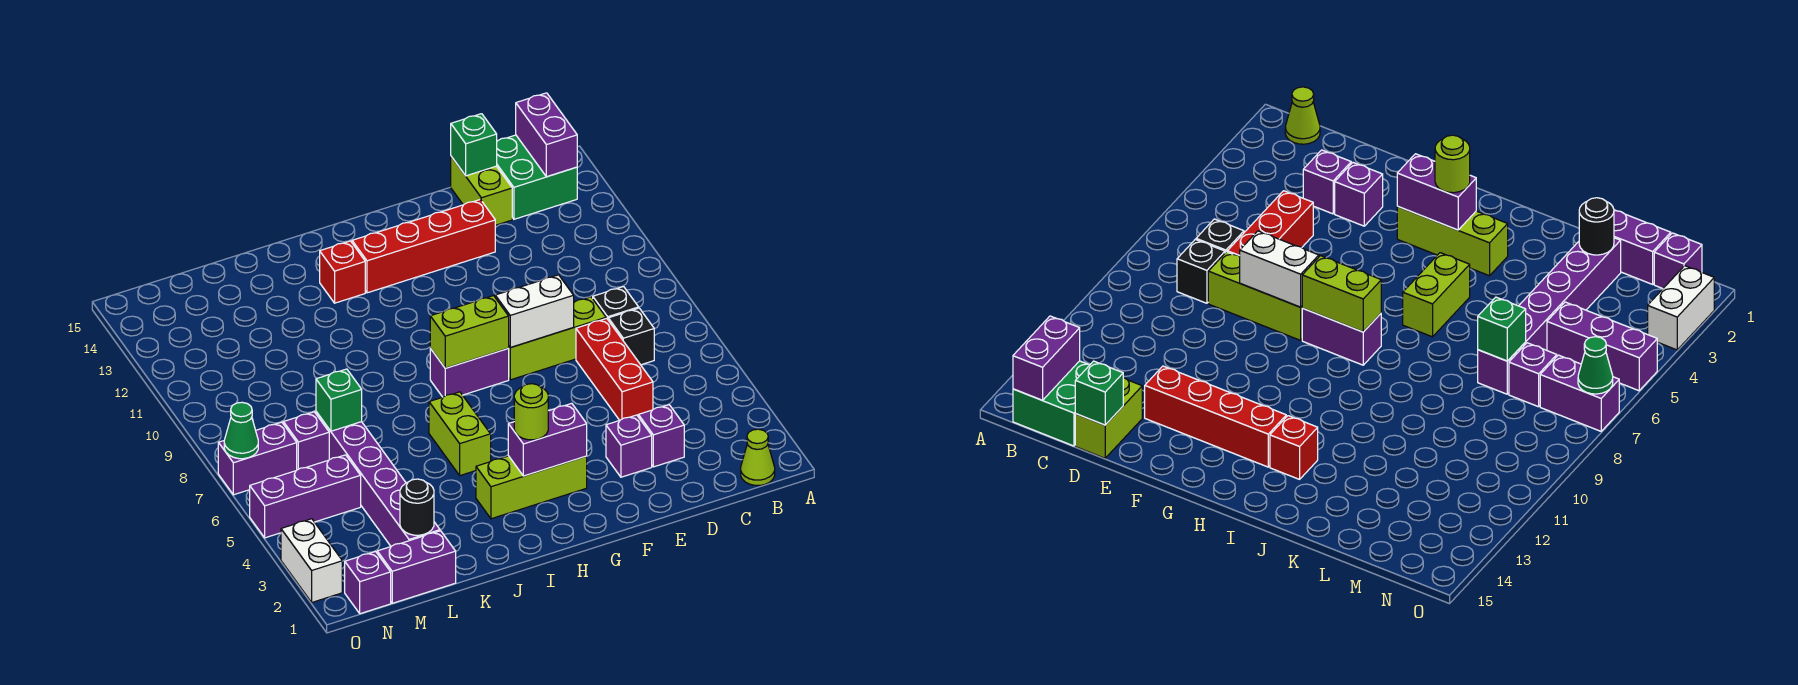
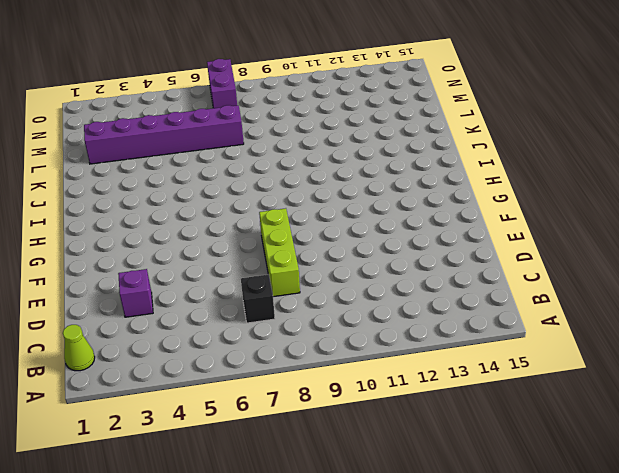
none -> green brick B14:C15 level 1
none -> black brick C8 level 1
none -> red brick D5:D7 level 1
none -> lime brick D14:D15 level 1

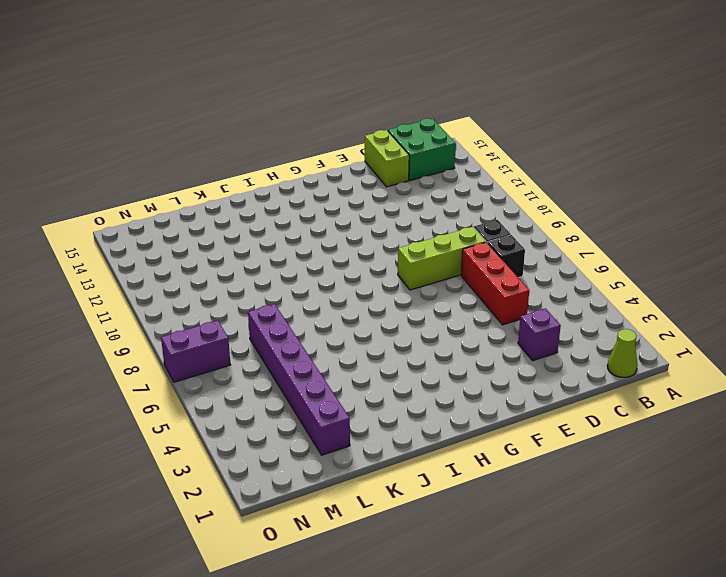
none -> purple brick E3 level 1
none -> red brick E13:H13 level 1
none -> lime brick G3:I3 level 1
none -> purple brick G8:H8 level 1

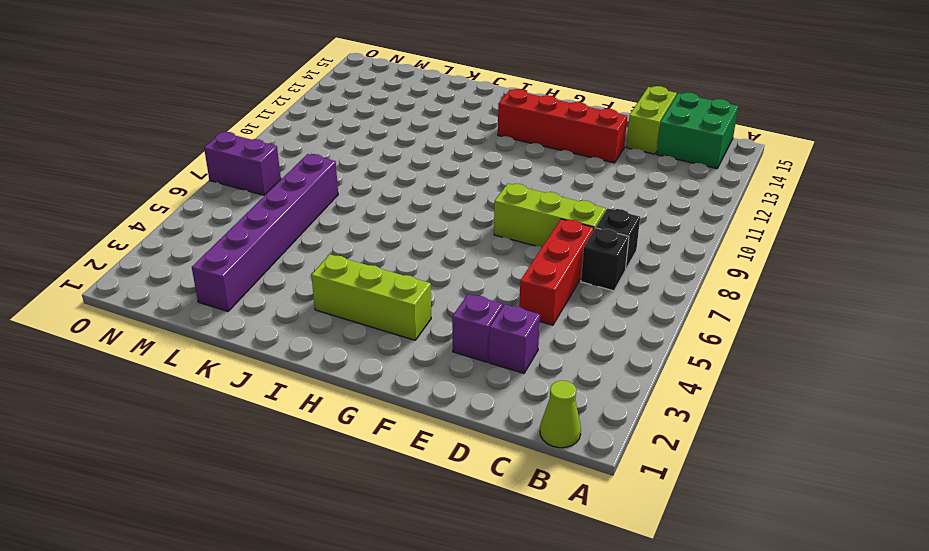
none -> purple brick G8:H8 level 1
none -> lime brick I5:I6 level 1
none -> red brick I13 level 1
none -> purple brick L1:M1 level 1

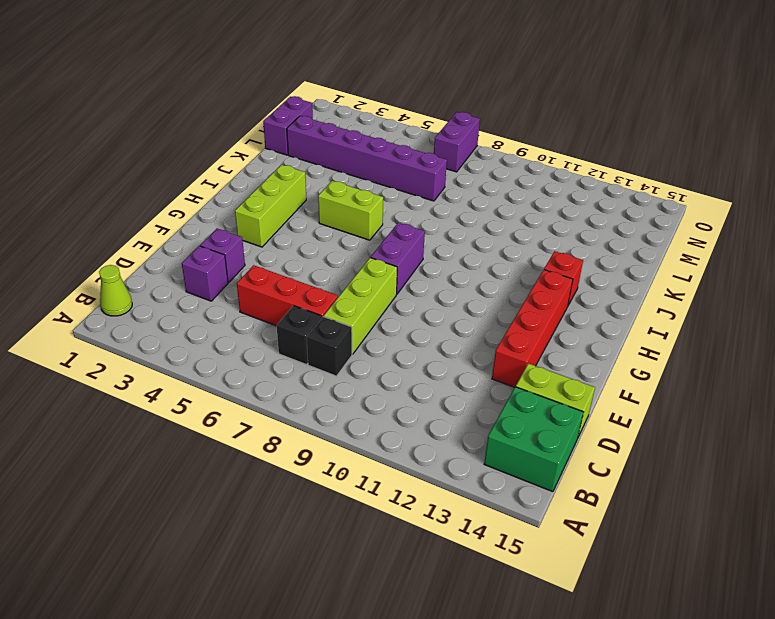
none -> purple brick M5:O5 level 1
none -> purple brick M7 level 1
none -> purple brick N1 level 1
none -> white brick O2:O3 level 1

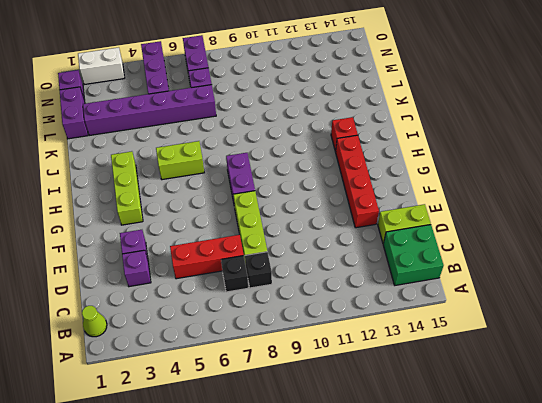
none -> purple brick B14:B15 level 2
none -> green brick D15 level 2
none -> white brick E8:F8 level 2
none -> purple brick G3:H3 level 2

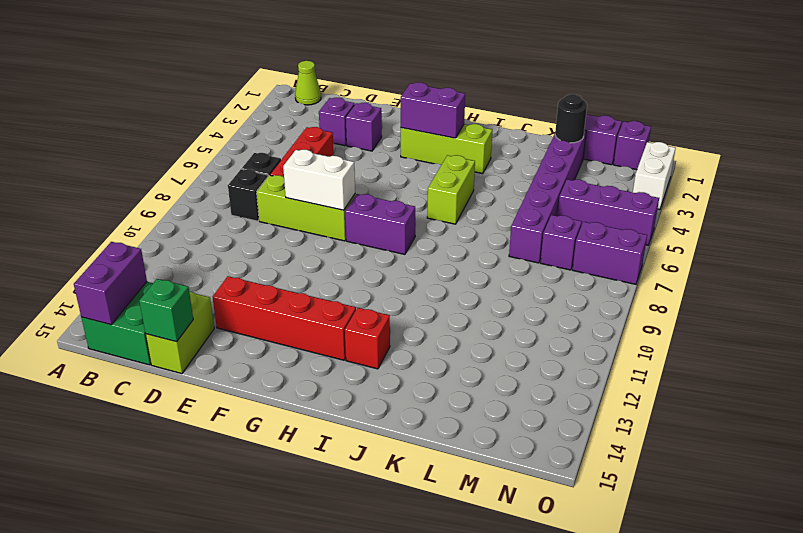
none -> lime brick G8:H8 level 2
none -> green brick L7 level 2
none -> green cone O7 level 2
none -> lime round brick H3 level 3

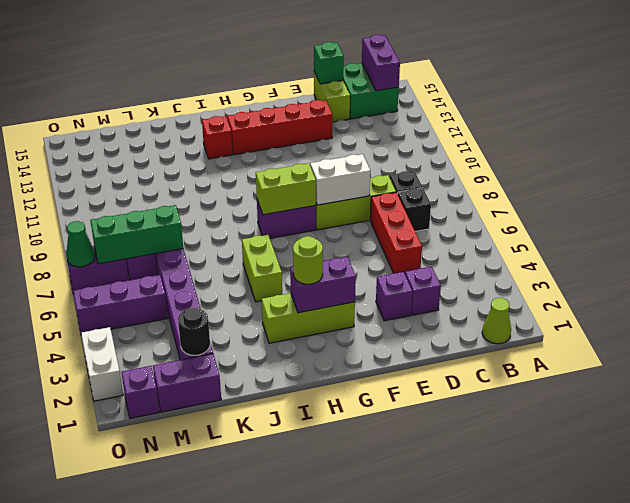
green brick L7:N7 level 2 -> green brick L7 level 2

